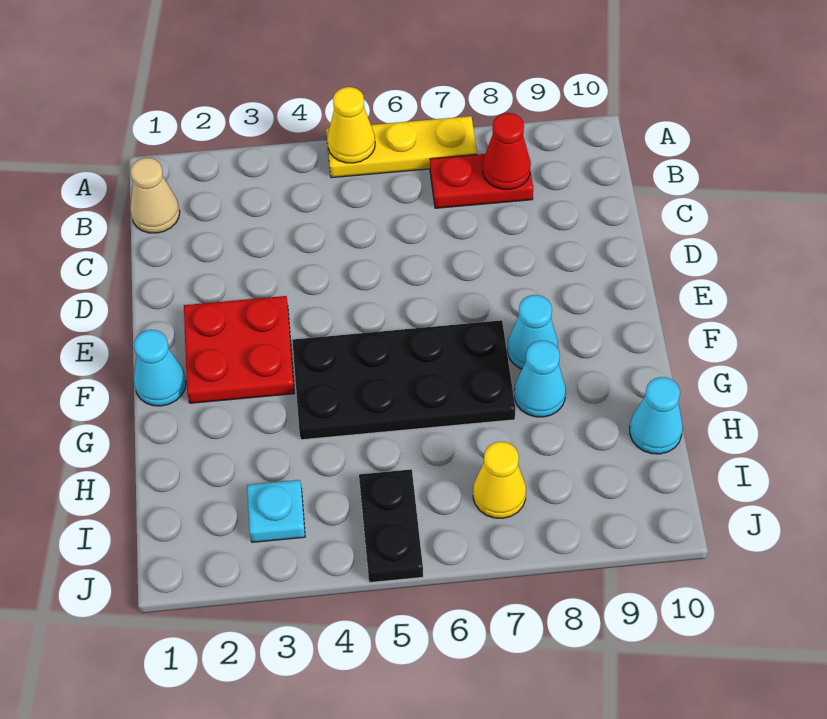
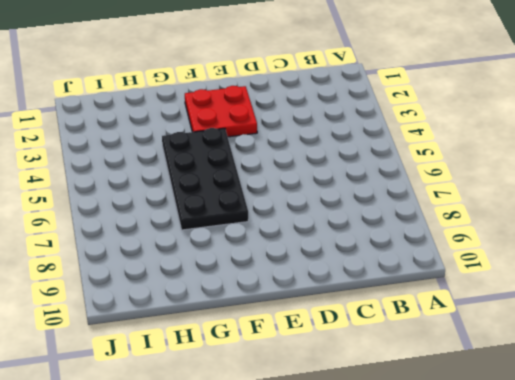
none -> yellow plate A5:A7 level 1
none -> tan cone B1 level 1
none -> red plate B7:B8 level 1

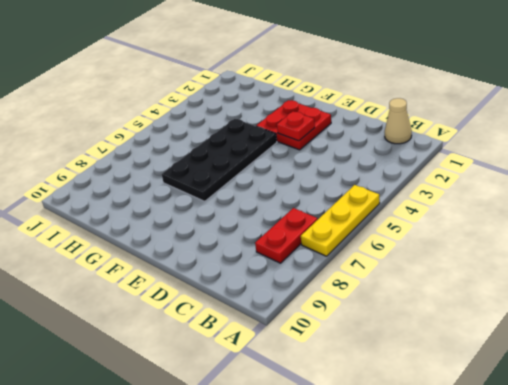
red plate E3 level 2 -> none
none -> cyan cone F1 level 1
none -> cyan cone F8 level 1
none -> cyan cone G8 level 1

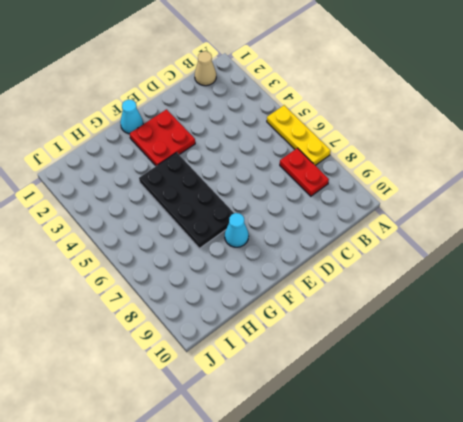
none -> cyan cone G8 level 1
none -> cyan cone H10 level 1
none -> cyan plate I3 level 1

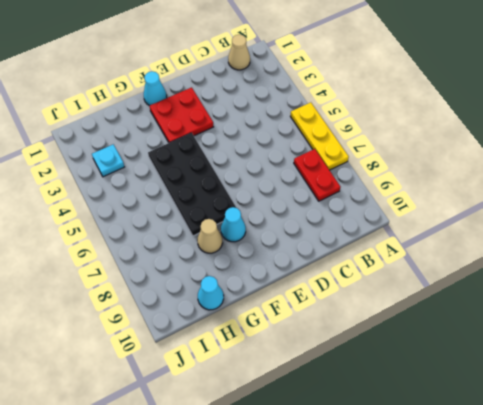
tan cone G8 level 1 -> cyan cone G8 level 1
none -> black plate I5:J5 level 1
none -> yellow cone I7 level 1
none -> yellow cone A5 level 2

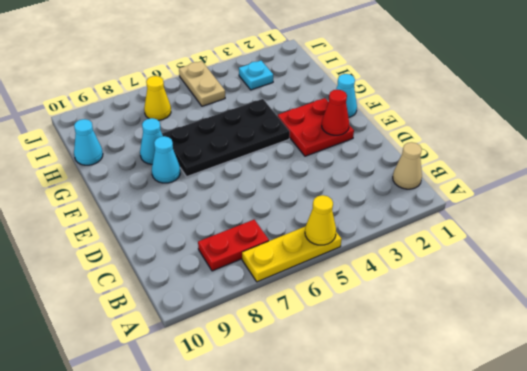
red cone E2 level 2 -> red cone B8 level 2
tan plate I5:J5 level 1 -> black plate I5:J5 level 1

